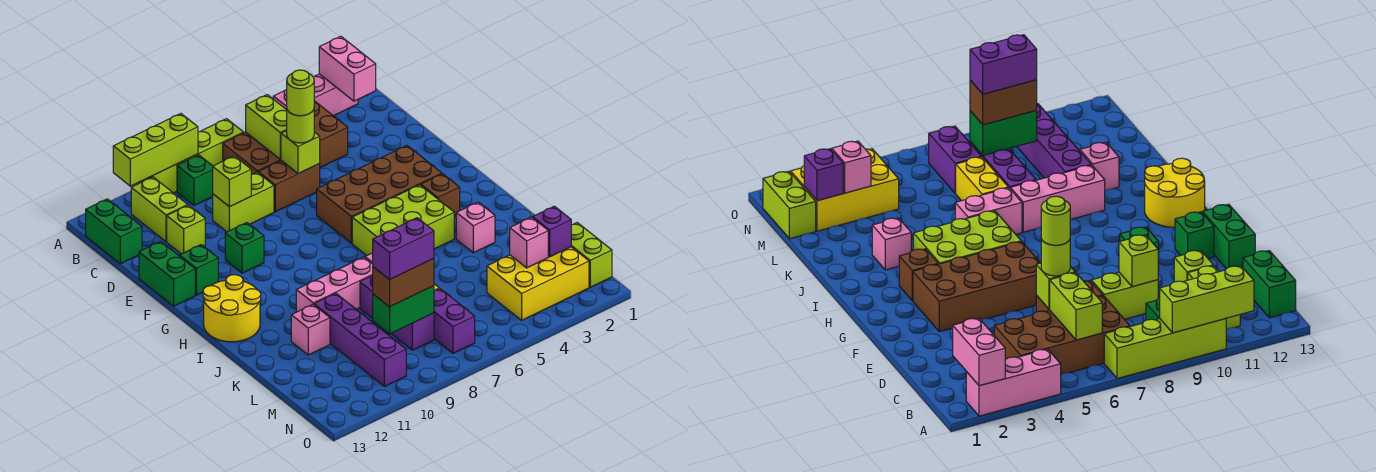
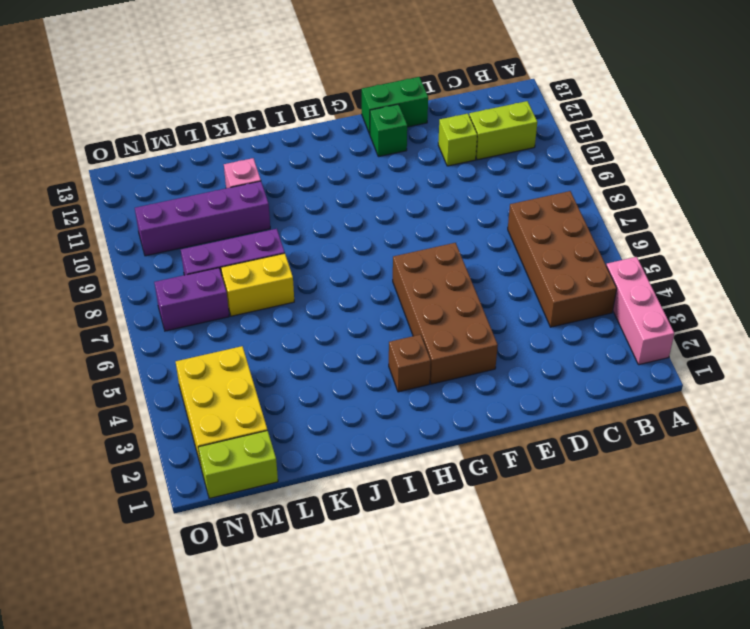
none -> lime brick A7:A10 level 1
none -> green brick B9 level 1
none -> green brick B13:C13 level 1
none -> brown brick D6:D7 level 1

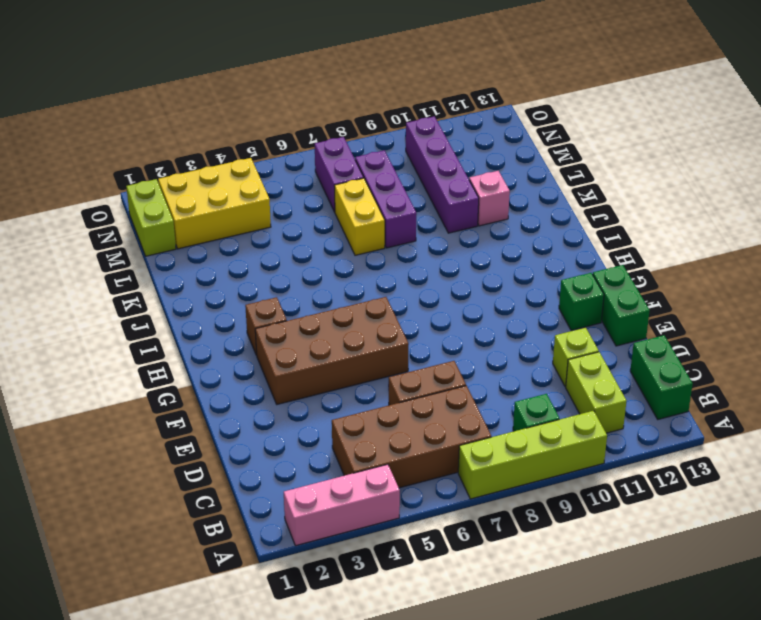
none -> lime brick D8:D9 level 1
none -> green brick F10 level 1
none -> lime brick H4:I6 level 1
none -> yellow round brick H12:I13 level 1

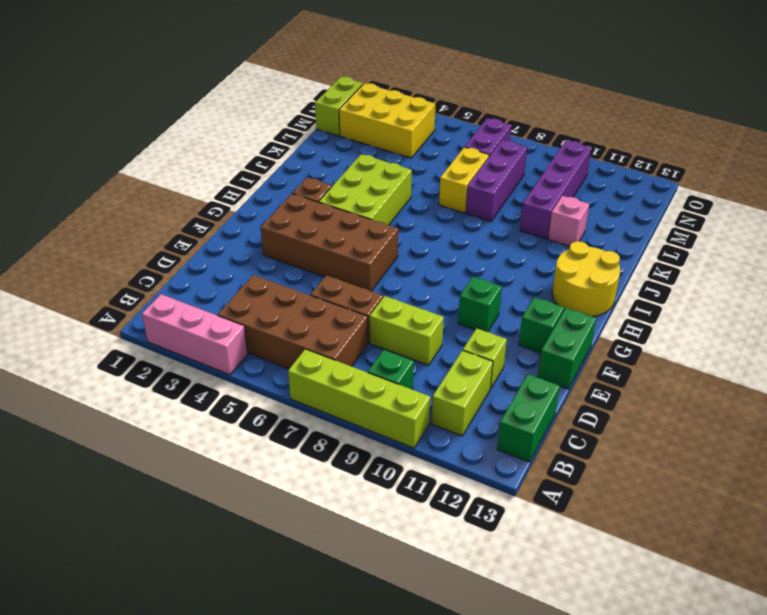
lime brick H4:J5 level 1 -> lime brick H4:I6 level 1
none -> pink brick J3 level 1
none -> pink brick J6:J7 level 1
none -> pink brick J8:J10 level 1
none -> pink brick A2:B2 level 2

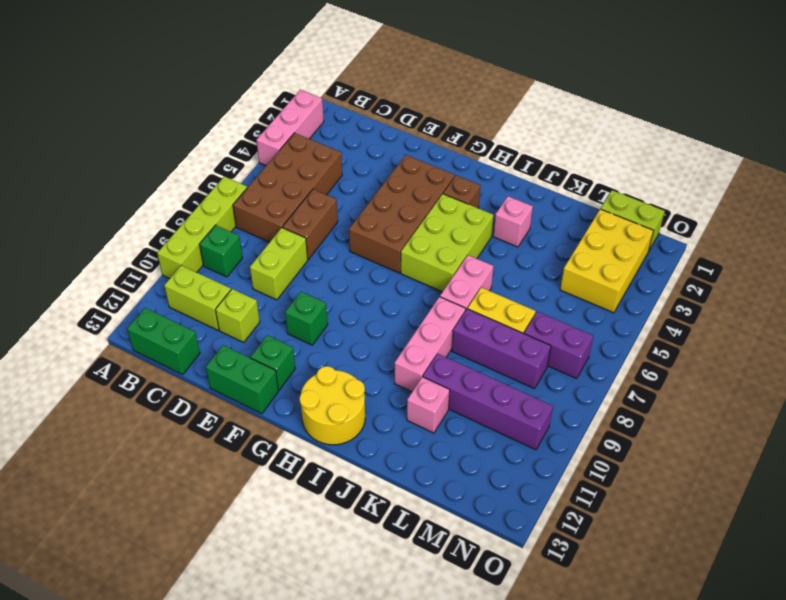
none -> pink brick A2:B2 level 2
none -> lime brick A9:A11 level 2
none -> lime brick B6:C6 level 2
none -> lime brick D6 level 2

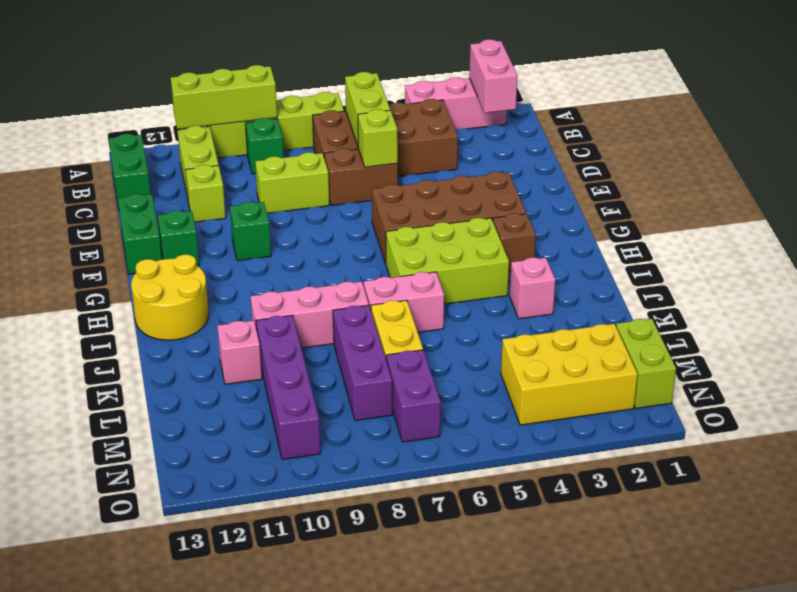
none -> lime brick D9 level 2
none -> purple brick M2 level 2
none -> pink brick M3 level 2
none -> green brick M8:M9 level 2

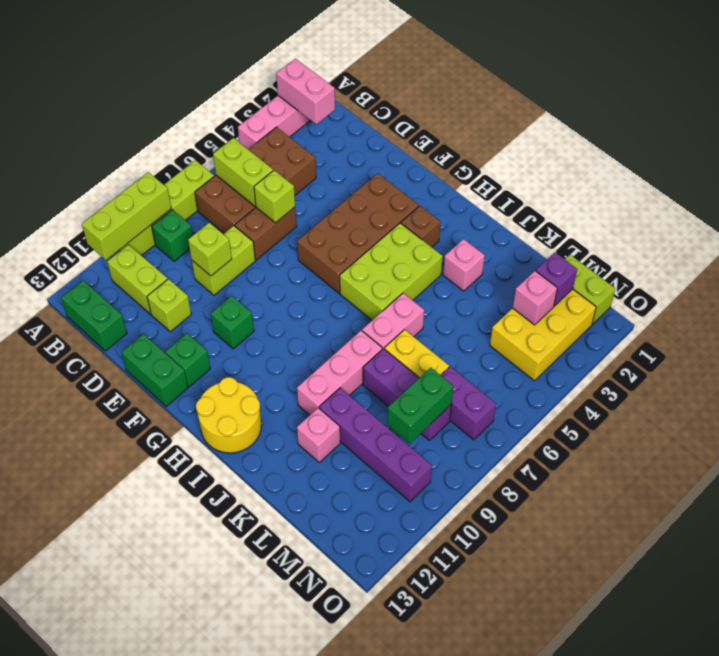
none -> lime round brick D6 level 3
none -> brown brick M8:M9 level 3
none -> lime round brick D6 level 4
none -> purple brick M8:M9 level 4

